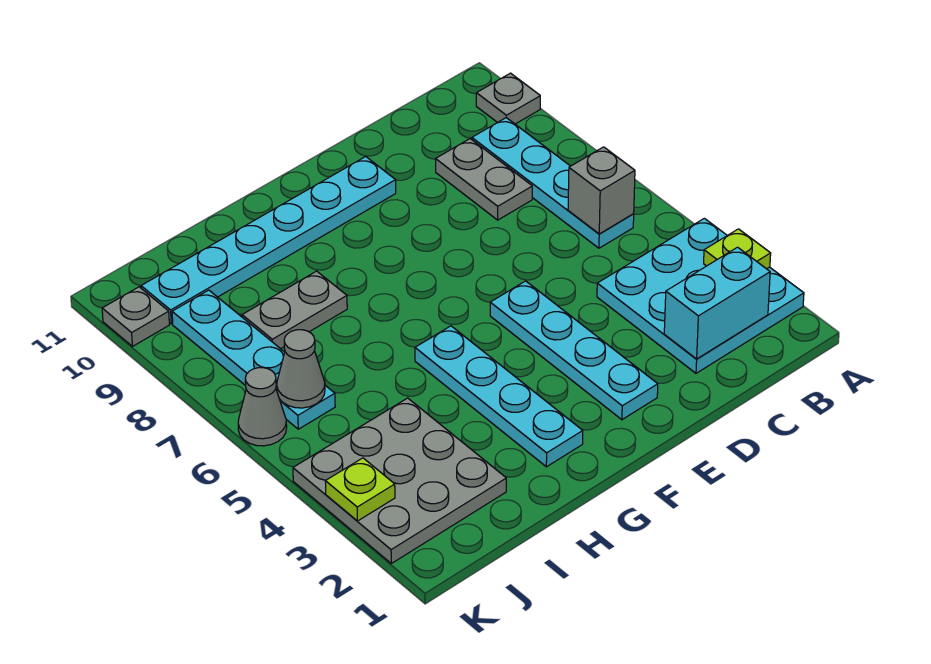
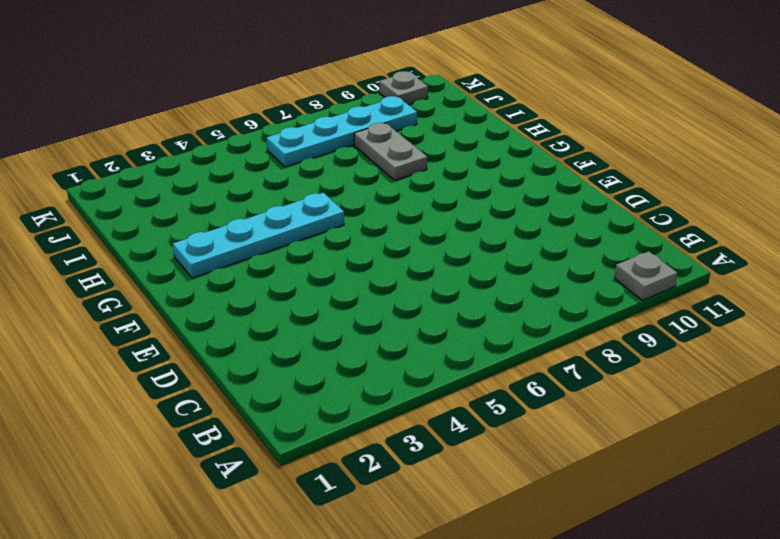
none -> cyan plate A2:C4 level 1
none -> cyan plate B6:B9 level 1
none -> grey plate C8:C9 level 1

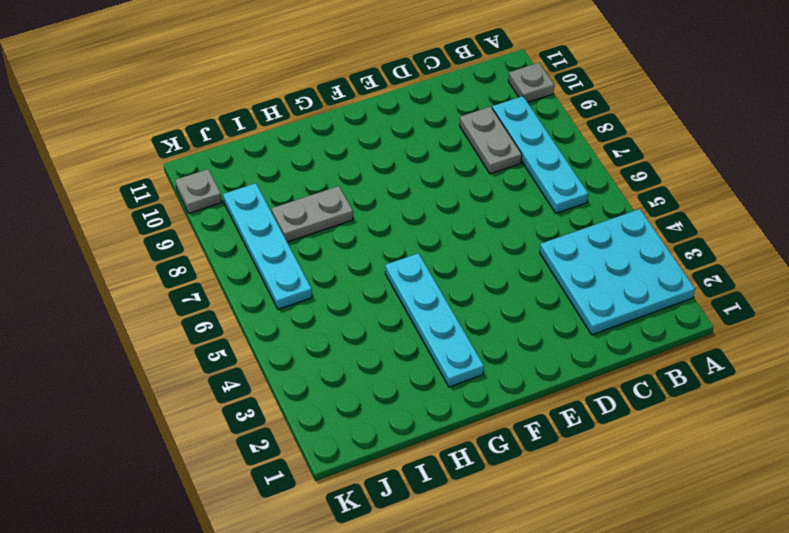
none -> cyan plate E2:E5 level 1
none -> cyan plate E10:J10 level 1
none -> grey plate I2:K4 level 1

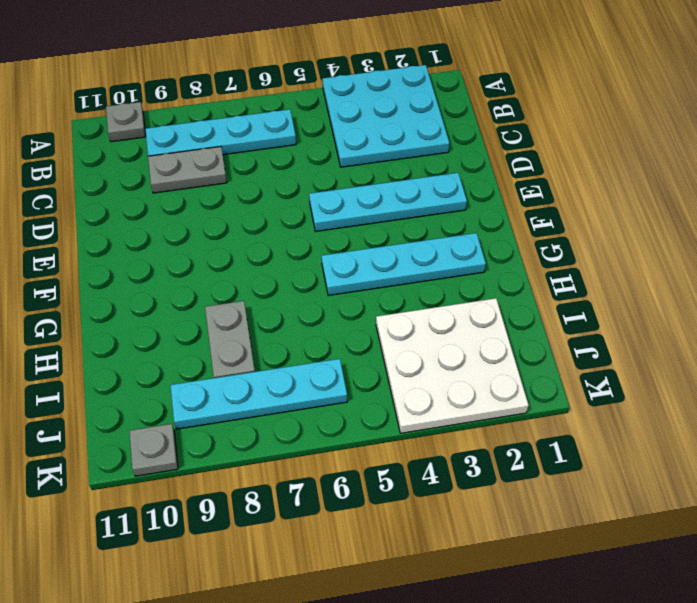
white plate I2:K4 level 1 -> grey plate I2:K4 level 1
none -> cyan plate E10:J10 level 1
none -> grey cone K6 level 1
none -> lime plate A3 level 2

